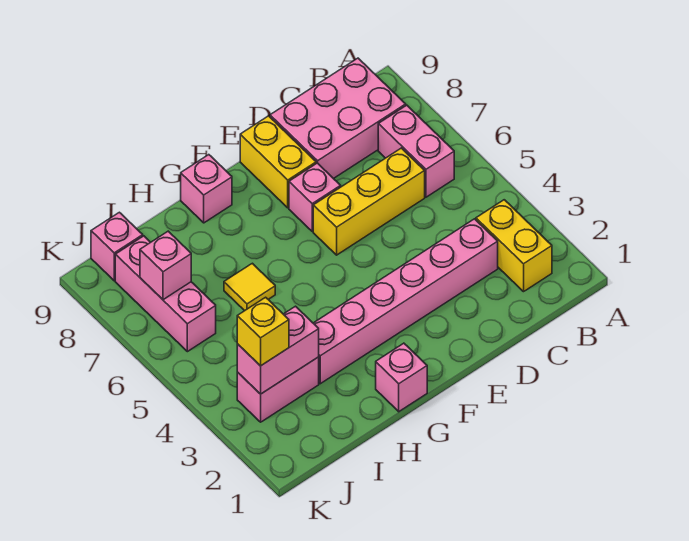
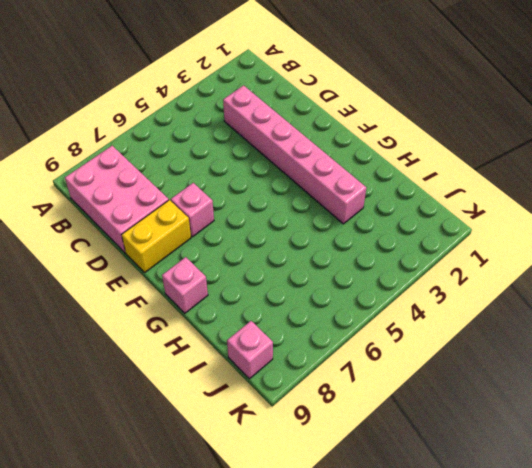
none -> yellow brick B2:B3 level 1
none -> pink brick B6:B7 level 1
none -> yellow brick C6:E6 level 1

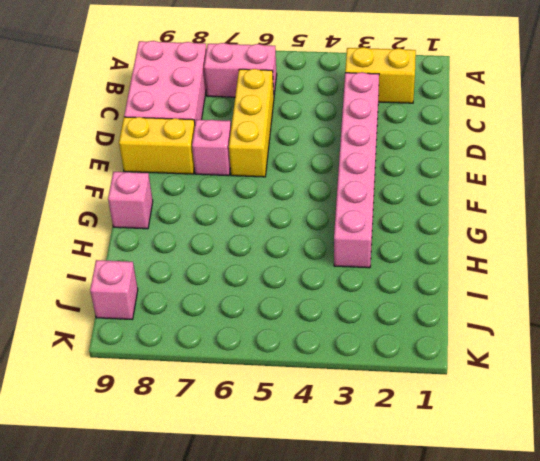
none -> pink brick G1 level 1
none -> yellow tile H6 level 1
none -> pink brick I3:J3 level 1

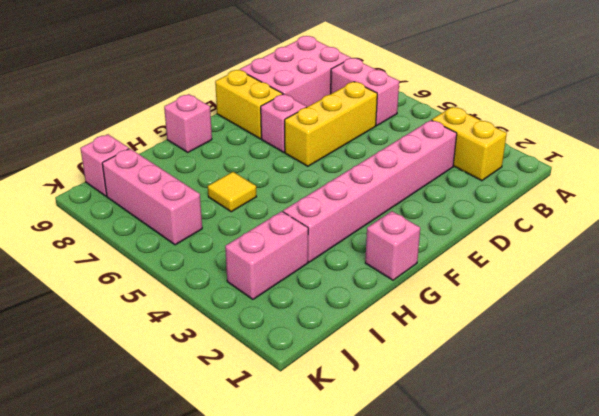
none -> pink brick I3:J3 level 2
none -> pink brick J7 level 2
none -> yellow brick J3 level 3

